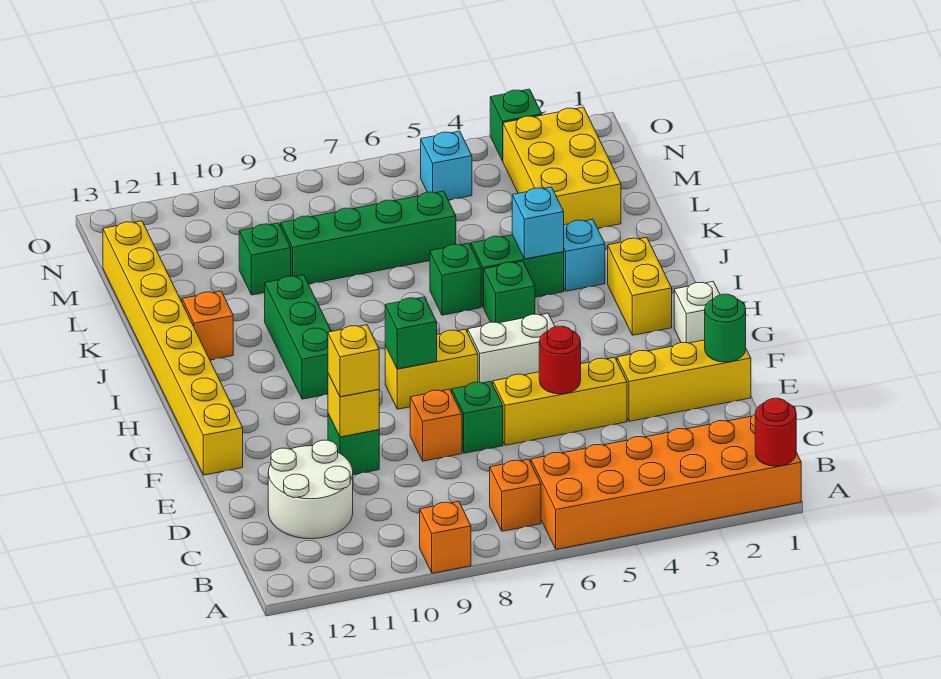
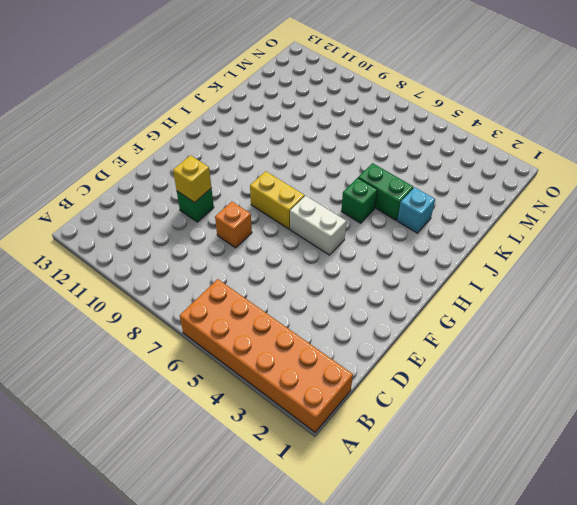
none -> orange brick A9 level 1
none -> orange brick B7 level 1
none -> white round brick C11:D12 level 1
none -> yellow brick E1:E3 level 1

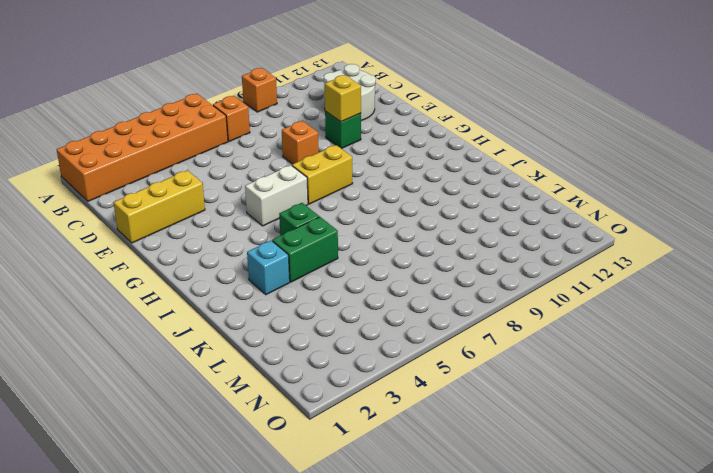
none -> yellow brick E4:E6 level 1
none -> green brick E7 level 1
none -> yellow brick F13:M13 level 1
none -> white brick G1 level 1

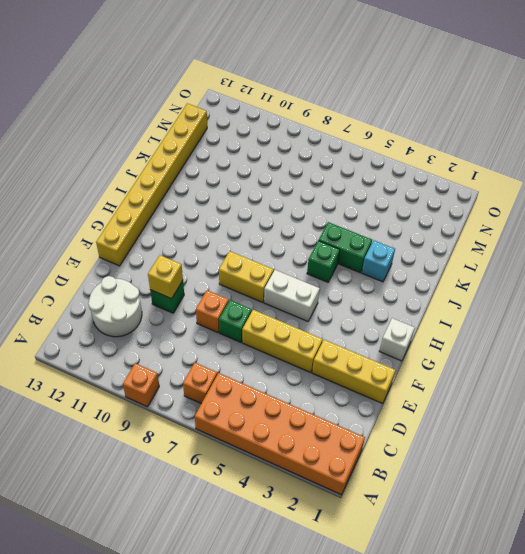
none -> yellow brick H2:I2 level 1
none -> green brick H10:J10 level 1
none -> green brick J6 level 1
none -> orange brick J12 level 1

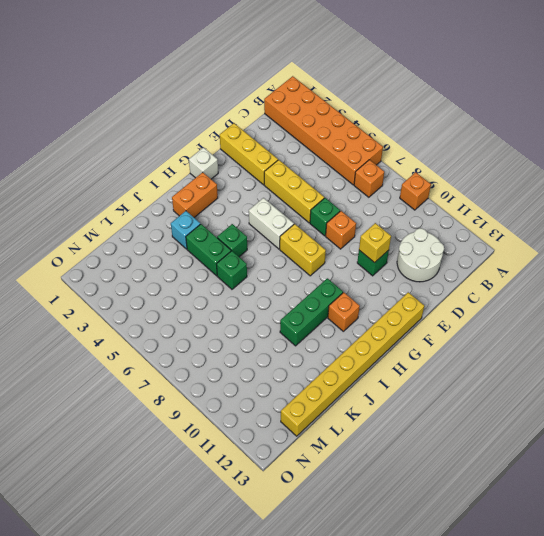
orange brick H2:I2 level 1 -> yellow brick H2:I2 level 1
orange brick H11 level 1 -> orange brick J12 level 1
none -> yellow brick L2:N3 level 1
none -> green brick L6:L9 level 1
none -> green brick L10 level 1
none -> cyan brick N5 level 1

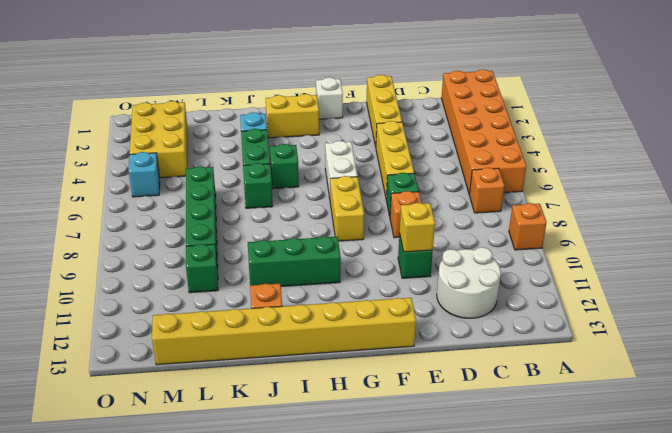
yellow brick M2:N4 level 1 -> yellow brick L2:N3 level 1
none -> green brick O3 level 1
none -> red round brick A1 level 2
none -> green round brick E1 level 2
none -> red round brick E5 level 2

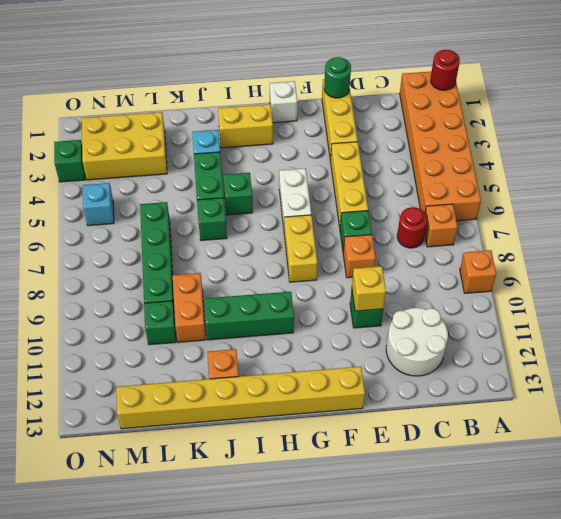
red round brick C7 level 1 -> red round brick E5 level 2
orange brick K9:K10 level 1 -> none
none -> green brick G8 level 2
none -> cyan brick J4 level 2
none -> yellow brick E10 level 3

